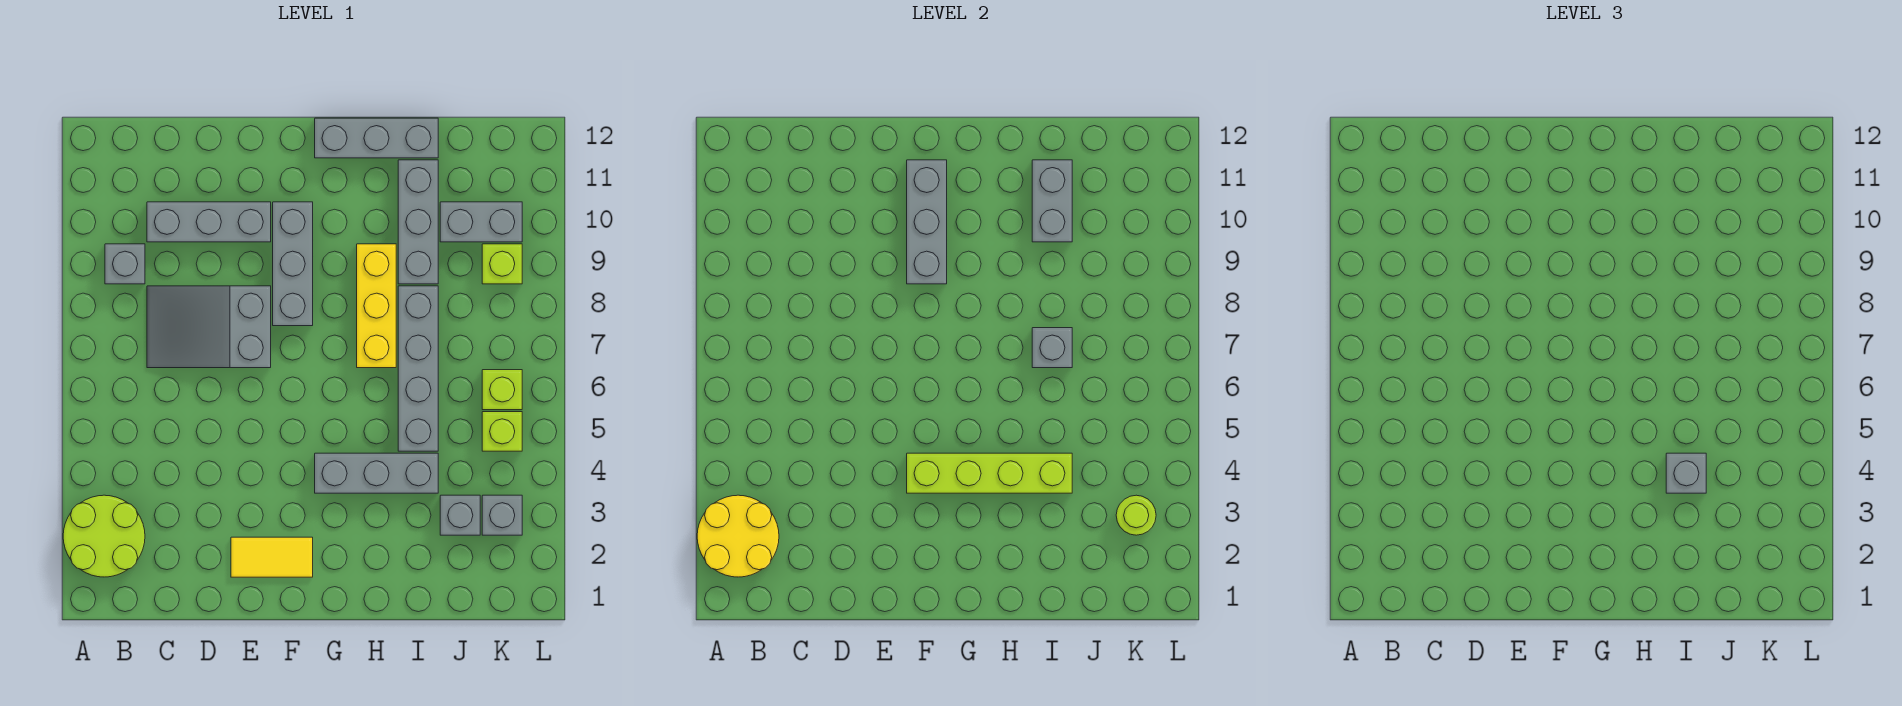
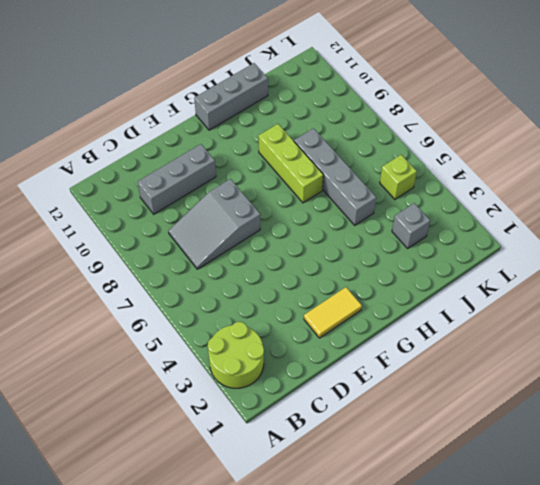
lime brick H7:H9 level 1 -> yellow brick H7:H9 level 1
none -> grey brick B9 level 1
none -> grey brick F8:F10 level 1
none -> grey brick G4:I4 level 1

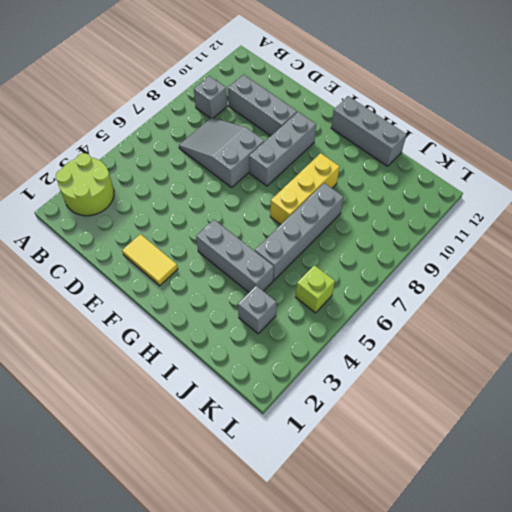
none -> grey brick I9:I11 level 1
none -> grey brick J10:K10 level 1
none -> grey brick K3 level 1

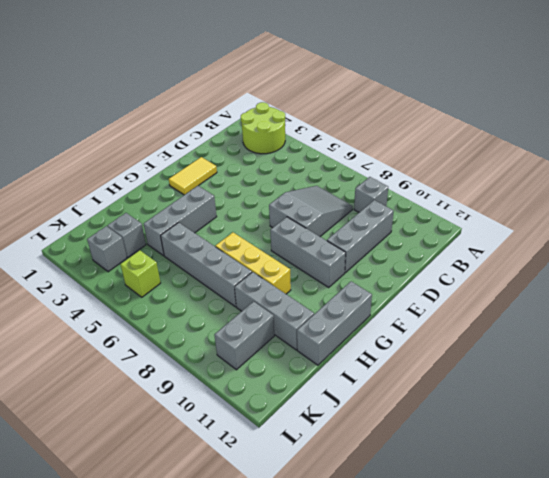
none -> lime brick K6 level 1
none -> lime brick K9 level 1
none -> yellow round brick A2:B3 level 2

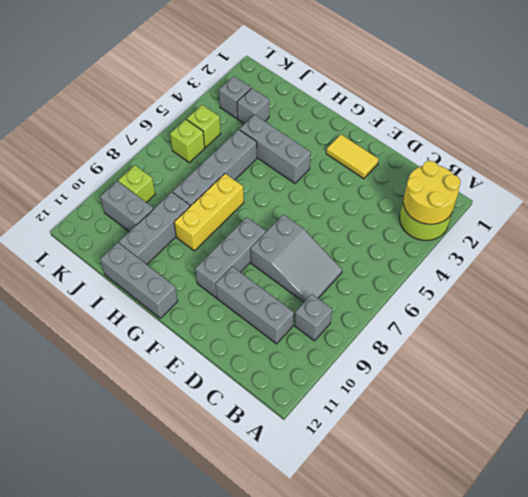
none -> lime brick F4:I4 level 2
none -> grey brick F9:F11 level 2
none -> grey brick I7 level 2

